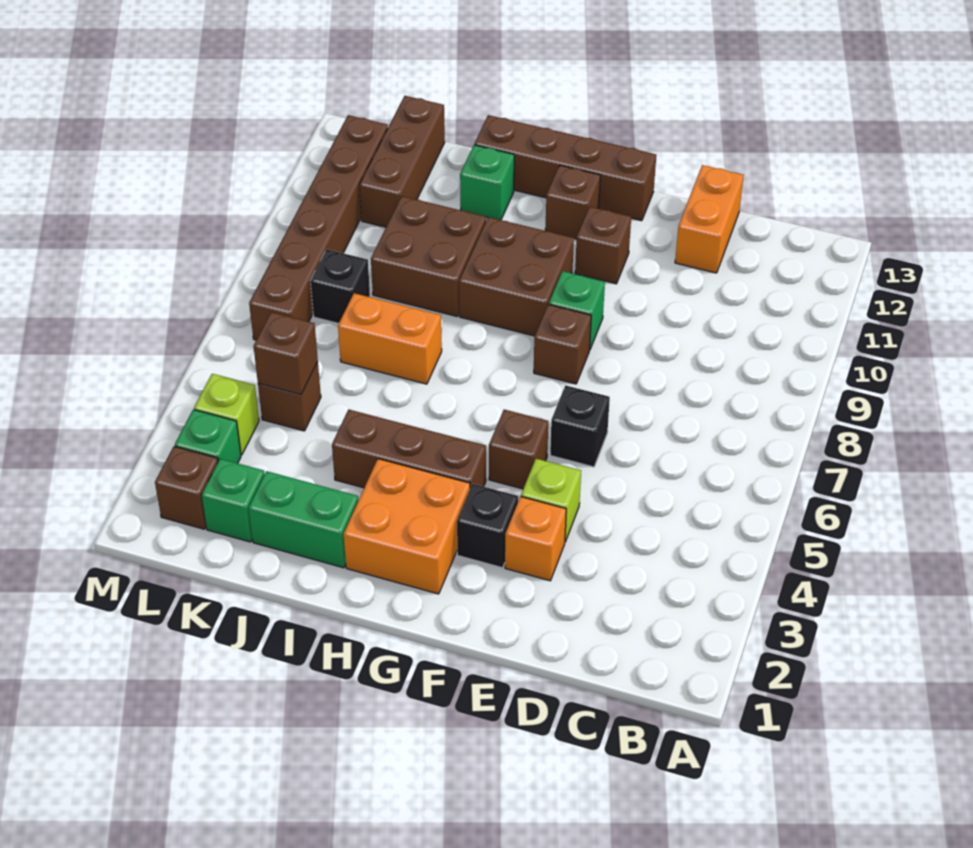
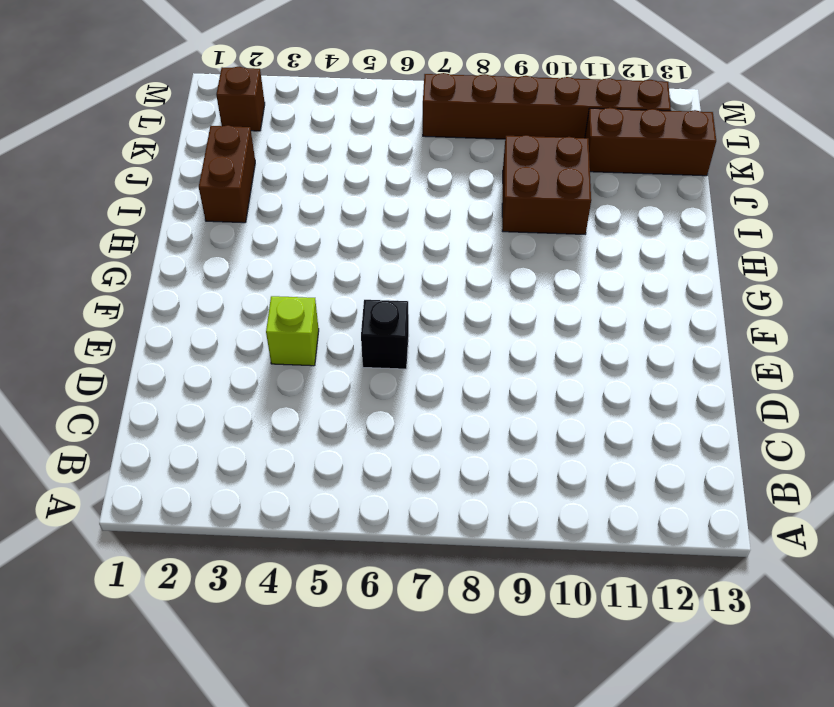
brown brick I2:J2 level 1 -> green brick I2:J2 level 1
none -> orange brick D12:D13 level 1
none -> orange brick E3 level 1
none -> black brick F3 level 1

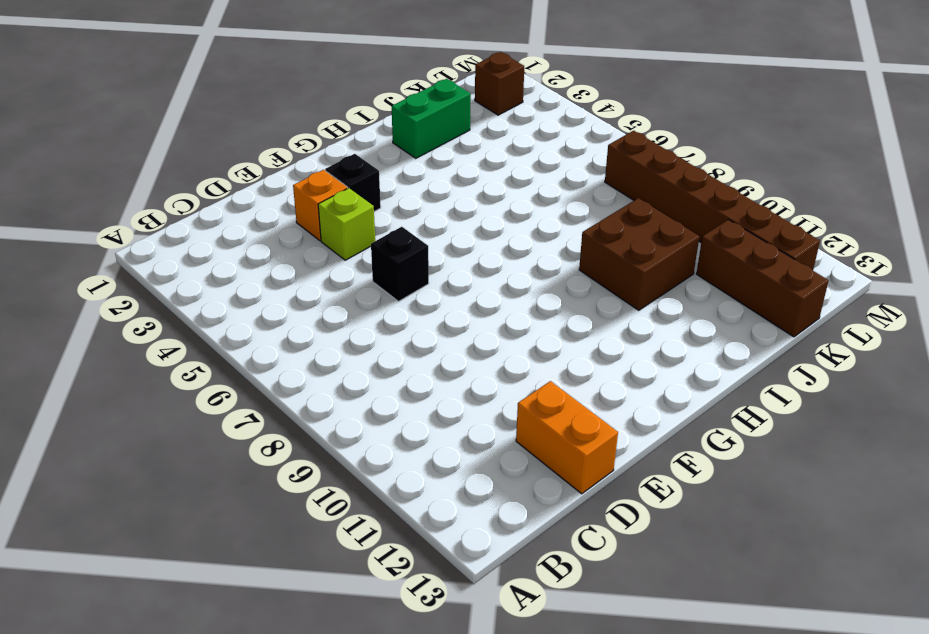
none -> brown brick F5 level 1
none -> brown brick F8 level 1
none -> green brick F9 level 1

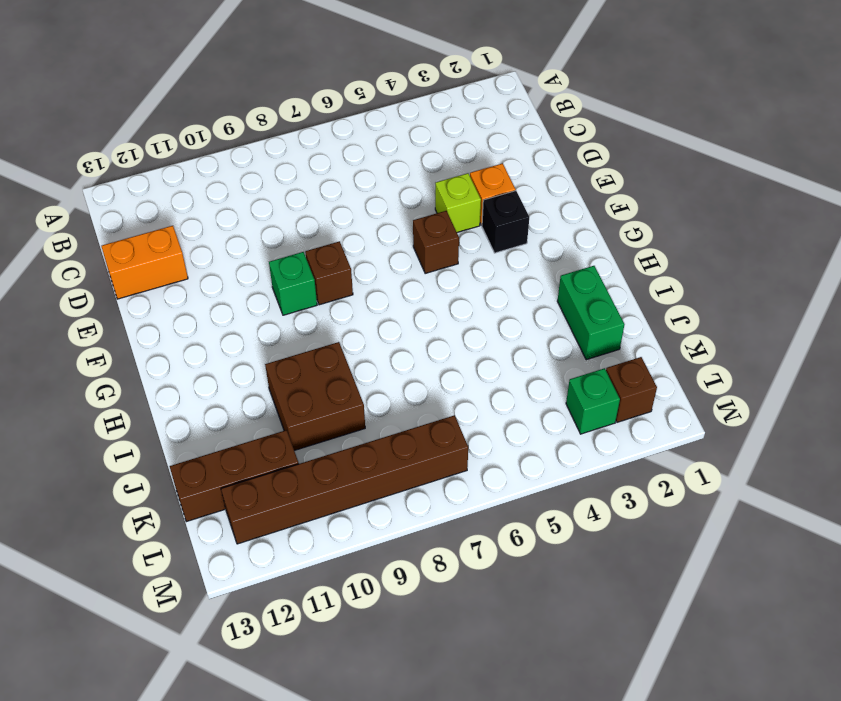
none -> black brick E6 level 1
none -> brown brick F11 level 1
none -> brown brick F13:I13 level 1

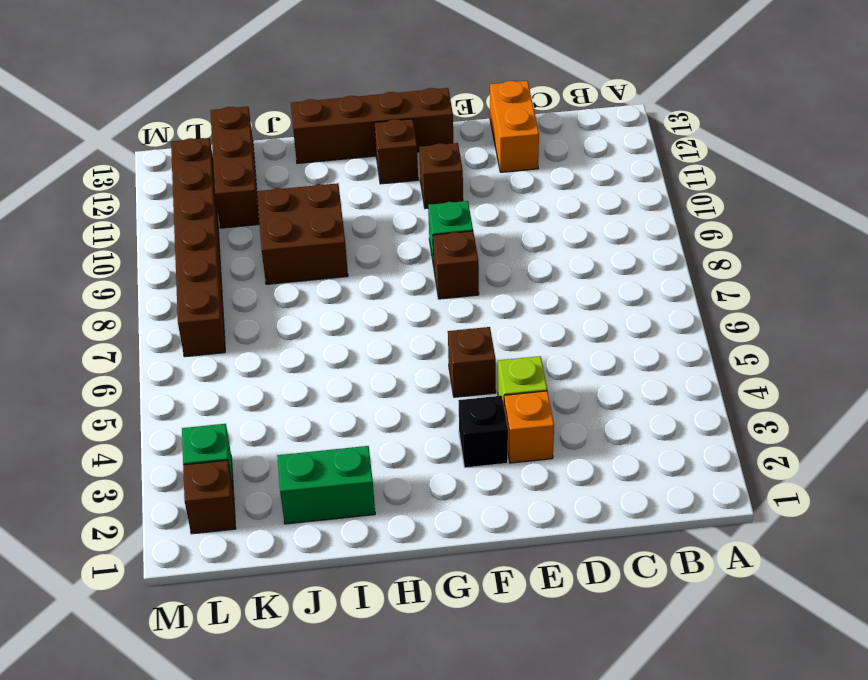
none -> black brick E6 level 1
none -> orange brick G2:H3 level 1
none -> brown brick G4:I4 level 1

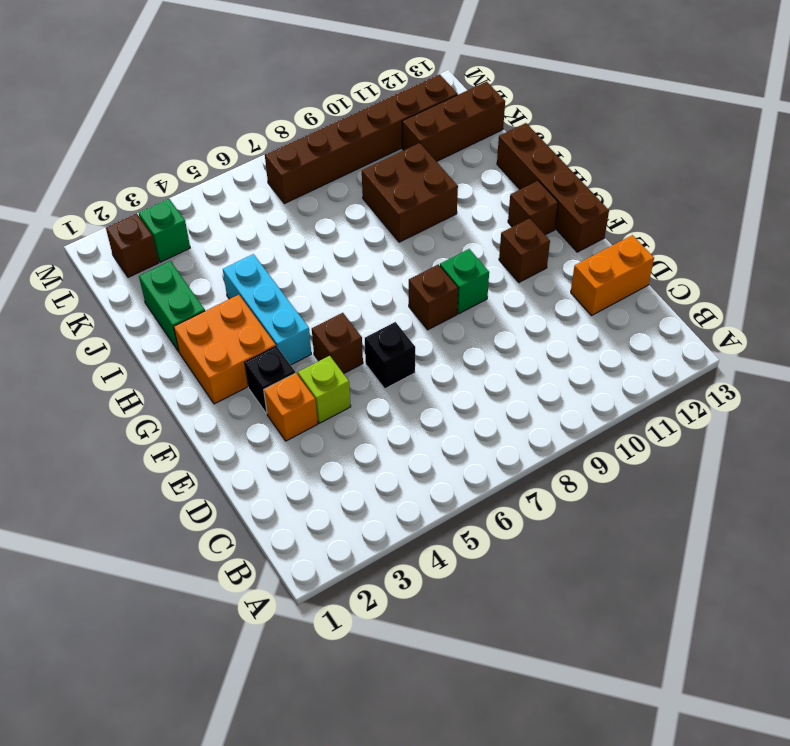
cyan brick G4:I4 level 1 -> brown brick G4:I4 level 1
none -> brown brick G9:H10 level 1
none -> orange brick I7:J7 level 1
none -> green brick I12 level 1

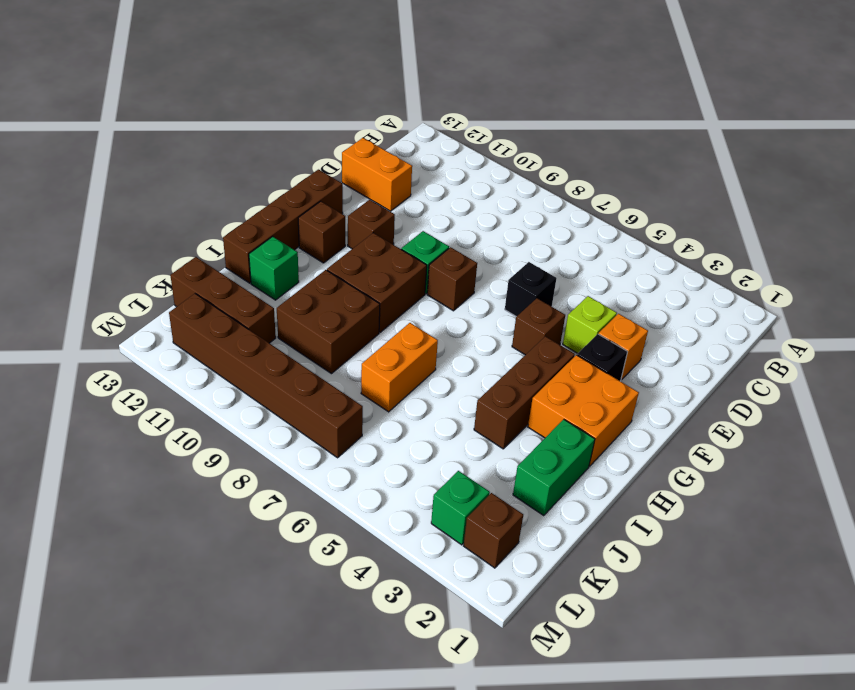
none -> green brick K2 level 1
none -> brown brick K5 level 1
none -> black brick K8 level 1

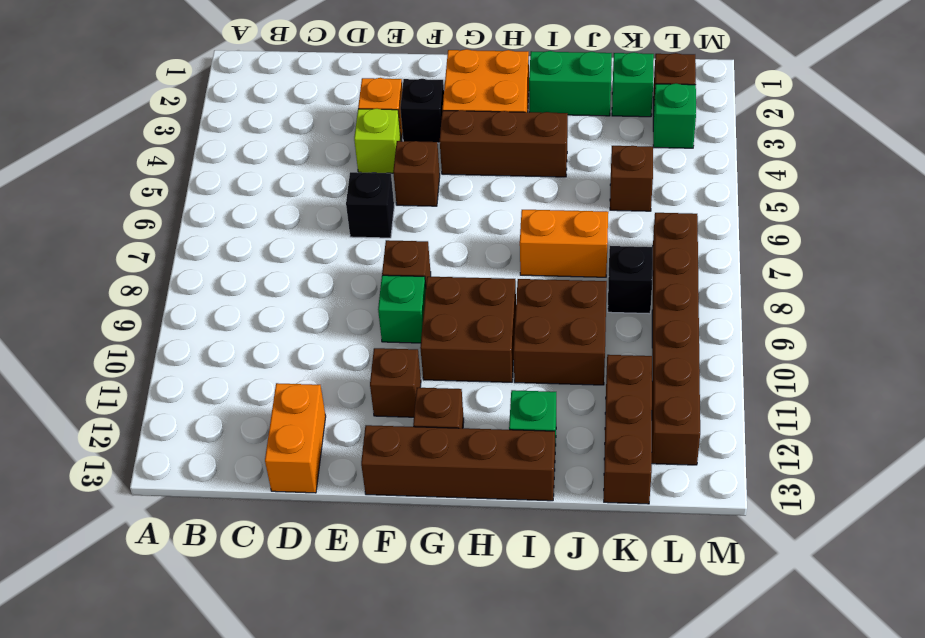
none -> lime brick L4 level 1
none -> brown brick K5 level 2

